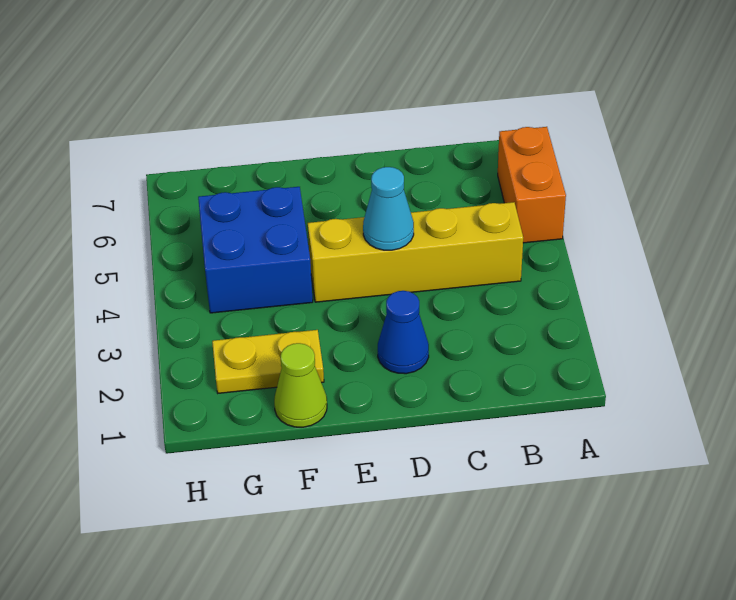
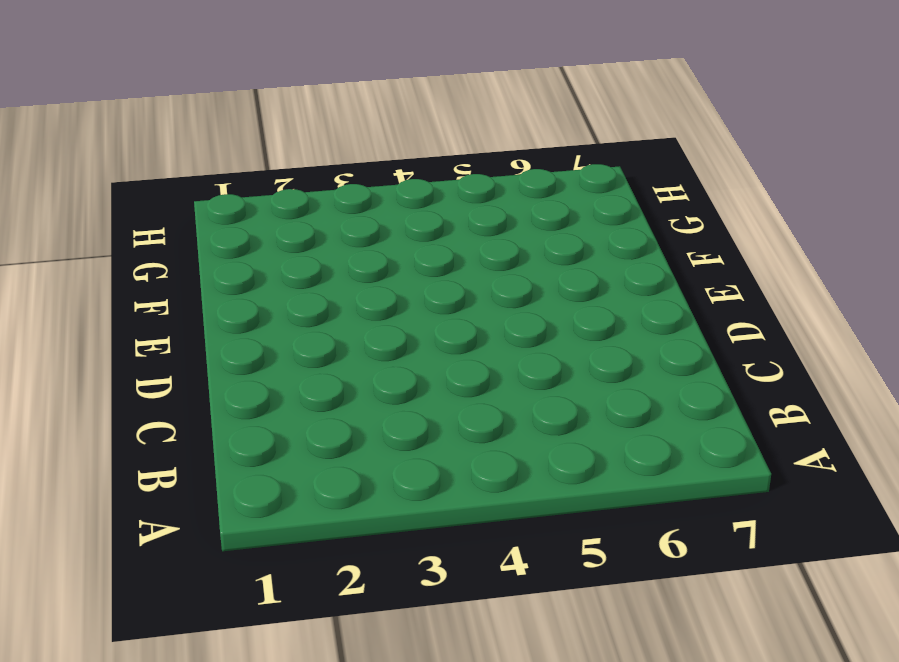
none -> orange brick A5:A6 level 1
none -> yellow brick B4:E4 level 1

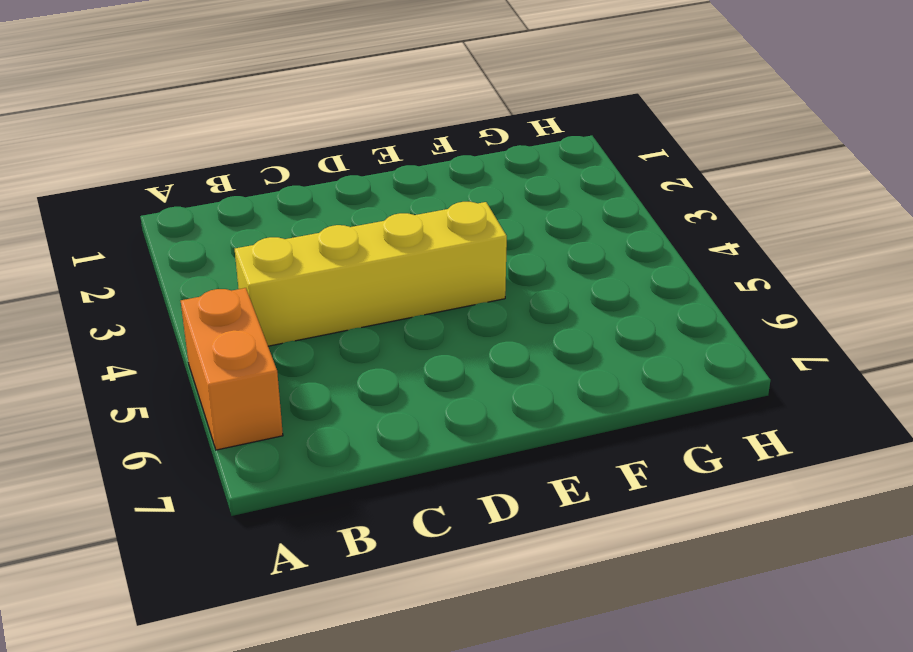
none -> blue cone D2 level 1
none -> lime cone F1 level 1

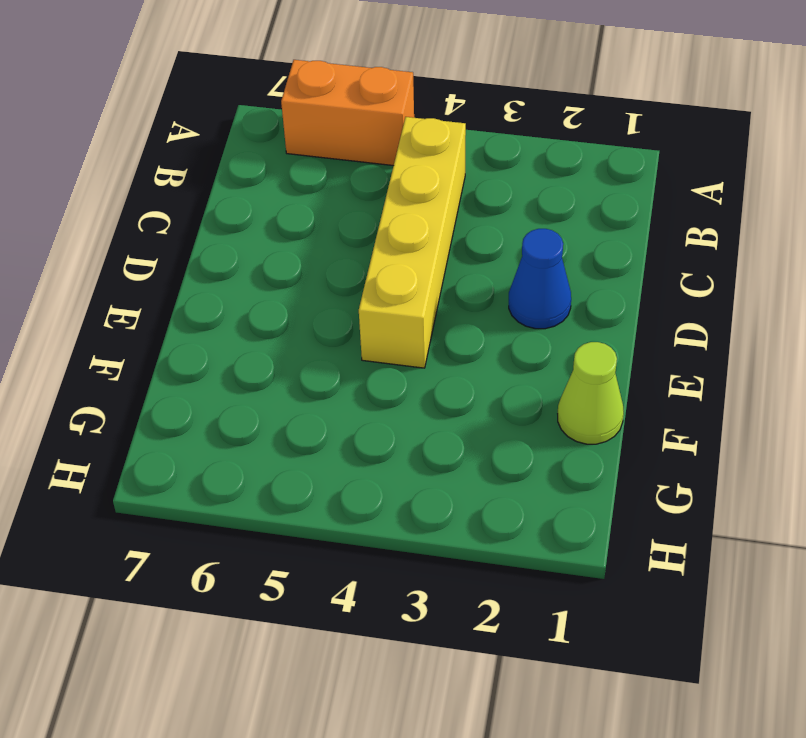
none -> yellow plate F2:G2 level 1
none -> blue brick F4:G5 level 1

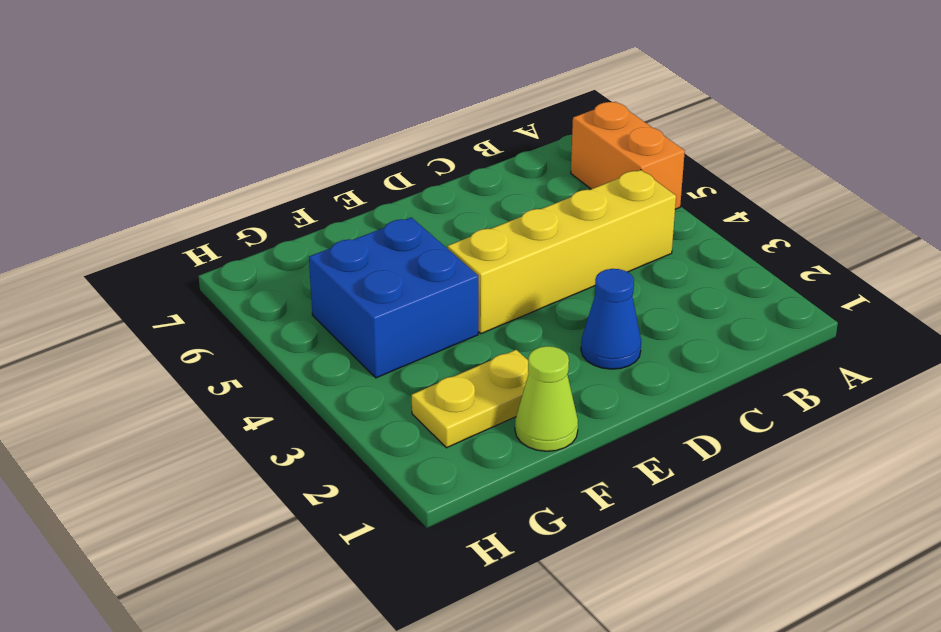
none -> cyan cone D4 level 2

